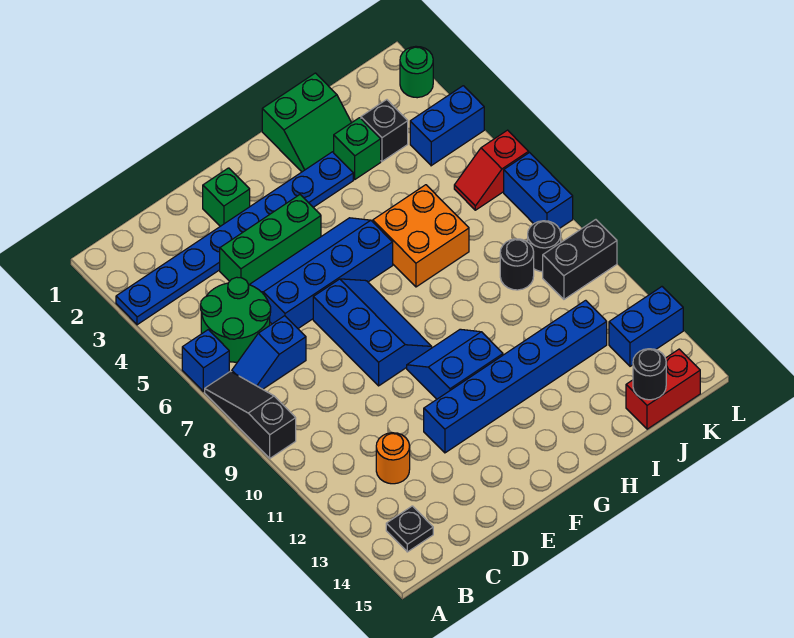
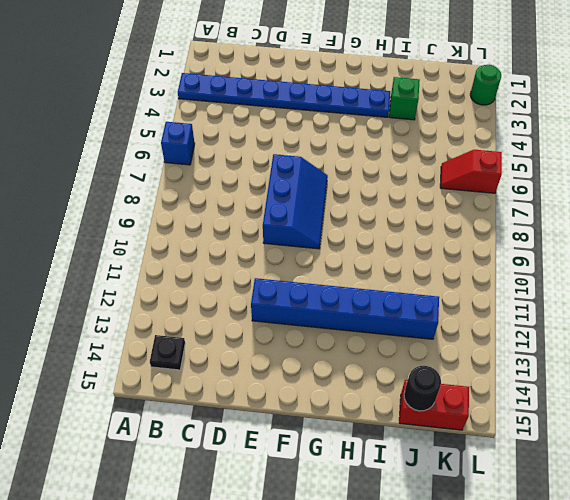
none -> black slope A7:A9 level 1 top 9
none -> green round brick B5:C6 level 1
none -> blue slope B7:C7 level 1 top C

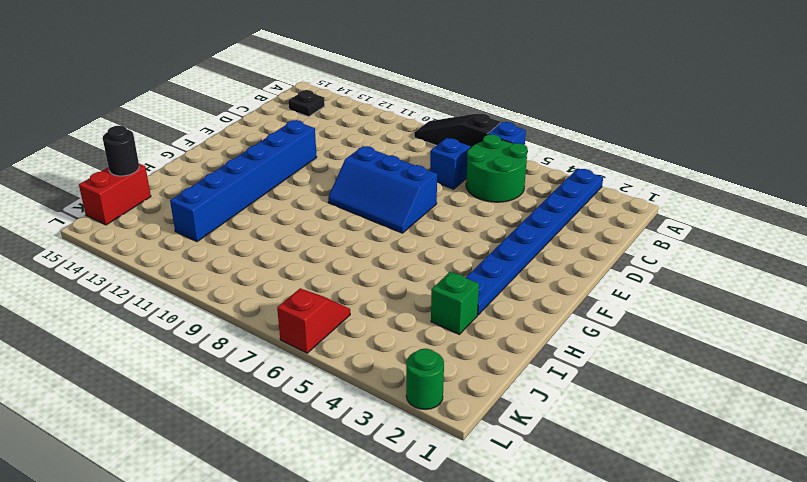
black slope A7:A9 level 1 top 7 -> black slope A7:A9 level 1 top 9
none -> orange round brick C12 level 1
none -> green brick D4:F4 level 1
none -> blue slope D5:G6 level 1 top 6

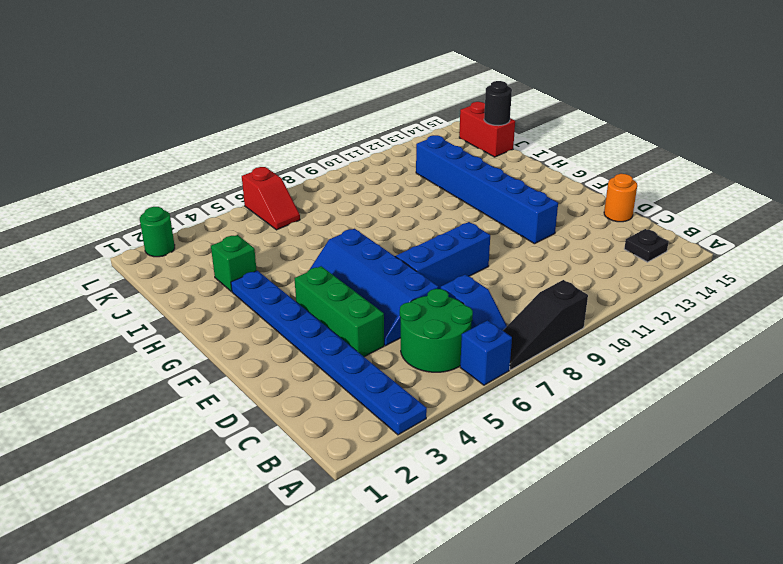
orange round brick D15 level 1 -> orange round brick C12 level 1
none -> green brick E2 level 1
none -> blue slope F10:G11 level 1 top 11
none -> green slope H1:I2 level 1 top 1

